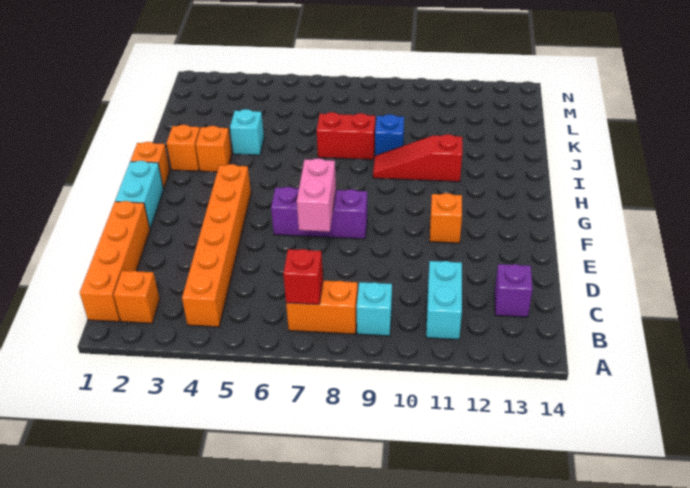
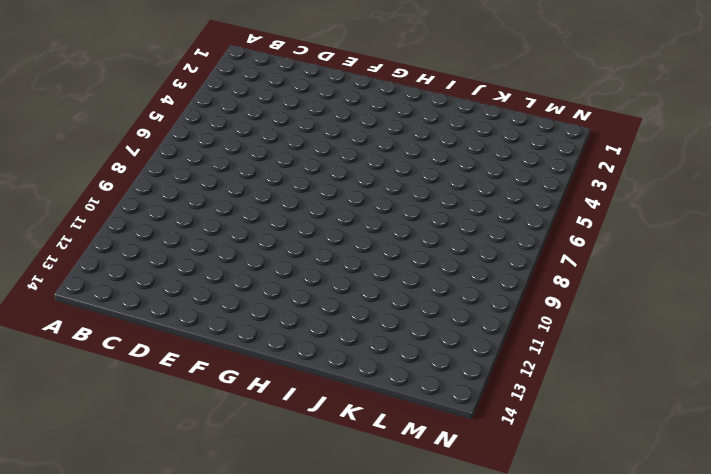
none -> orange brick B1:E1 level 1
none -> orange brick B2 level 1
none -> orange brick B4:G4 level 1

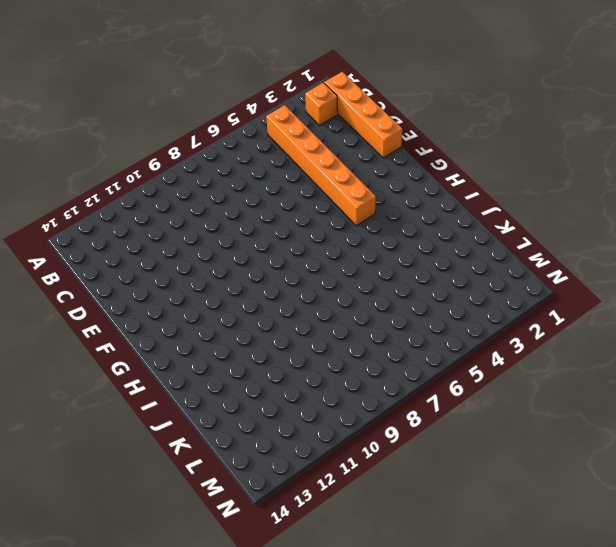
none -> orange brick B7:B8 level 1
none -> cyan brick B9 level 1
none -> cyan brick B11:C11 level 1

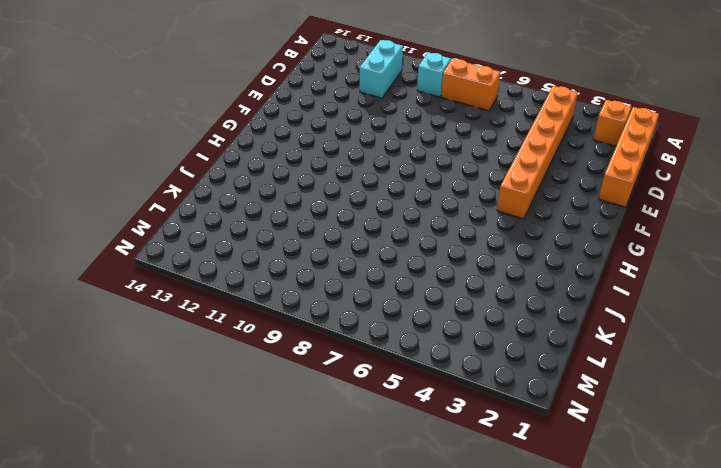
none -> purple brick C13 level 1
none -> cyan brick F1:G1 level 1
none -> purple brick F6:F8 level 1

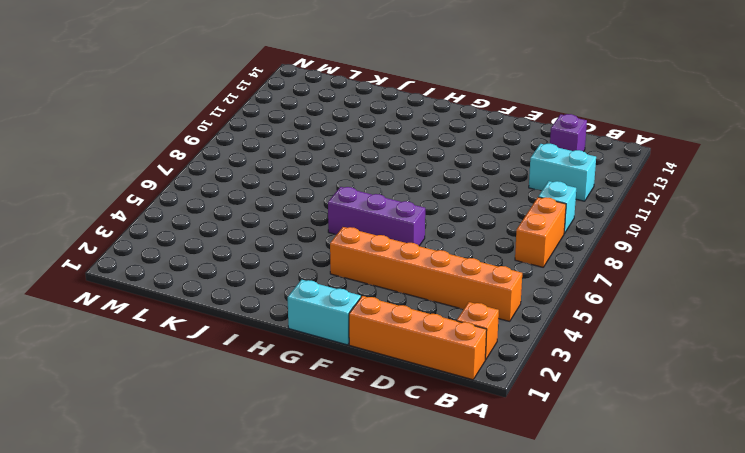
purple brick F6:H6 level 1 -> purple brick F6:F8 level 1
none -> orange brick F11 level 1
none -> orange brick H1 level 1
none -> orange brick I2 level 1

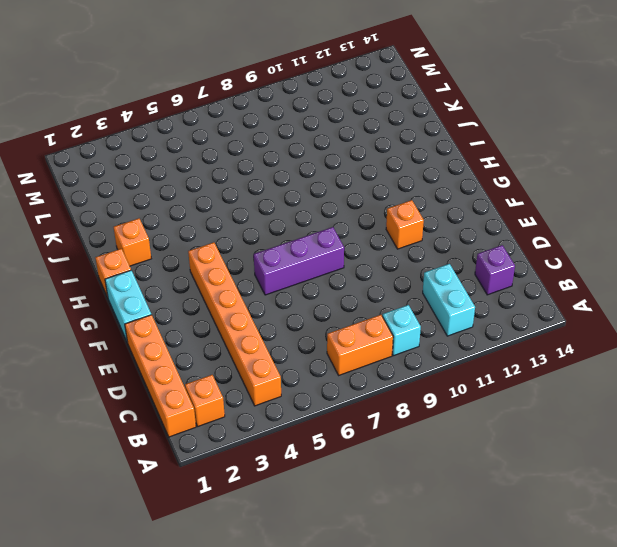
none -> orange brick I3 level 1
none -> red slope I9:I11 level 1 top 11
none -> cyan brick J4 level 1

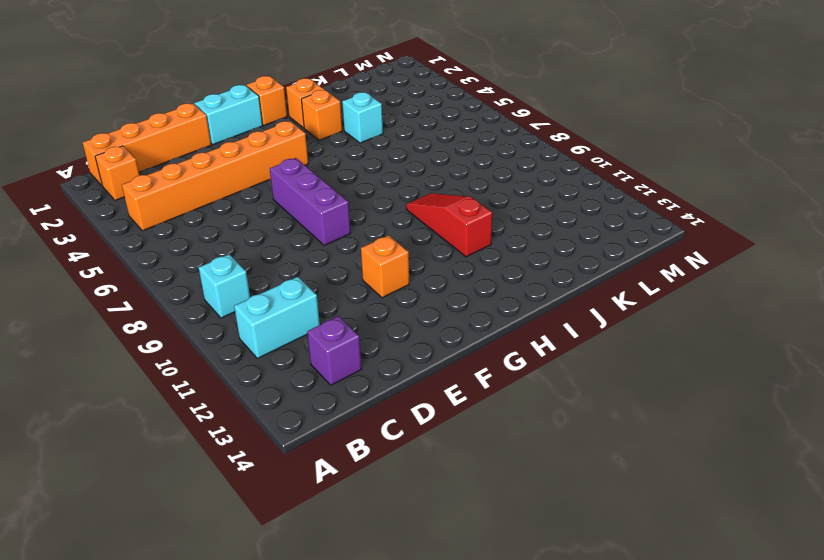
none -> orange brick B7:B8 level 1
none -> red brick J7:J8 level 1
none -> blue brick J9 level 1

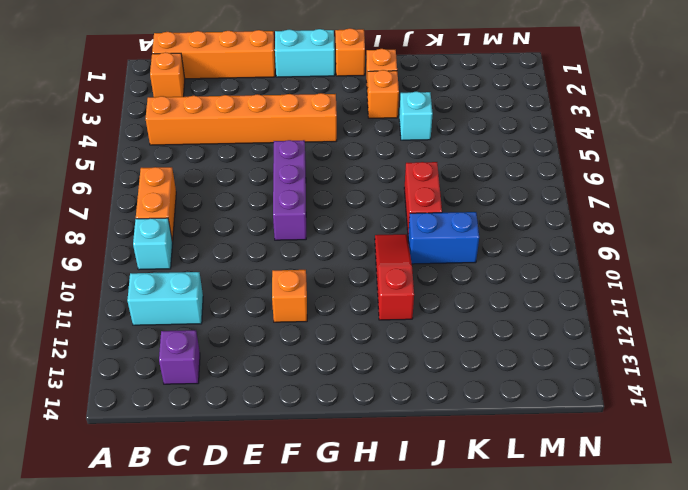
blue brick J9:K9 level 1 -> blue brick J9 level 1
none -> red brick B7 level 2
none -> pink brick E7:F7 level 2

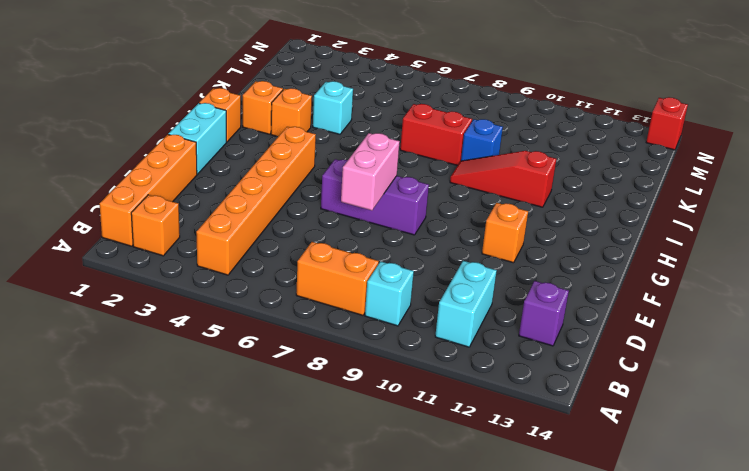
red brick N14 level 1 -> red brick B7 level 2

